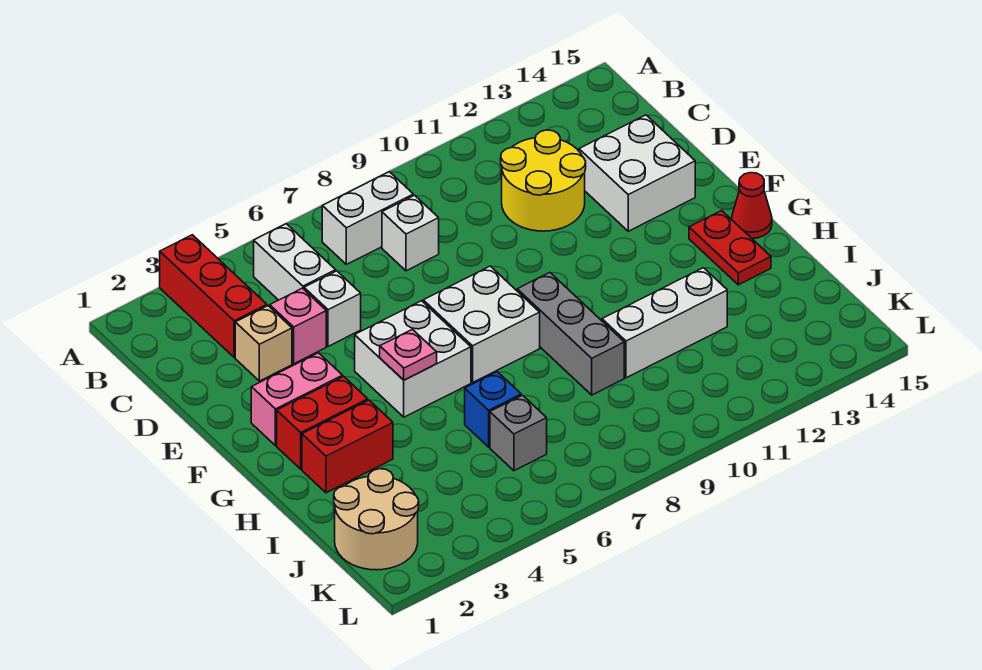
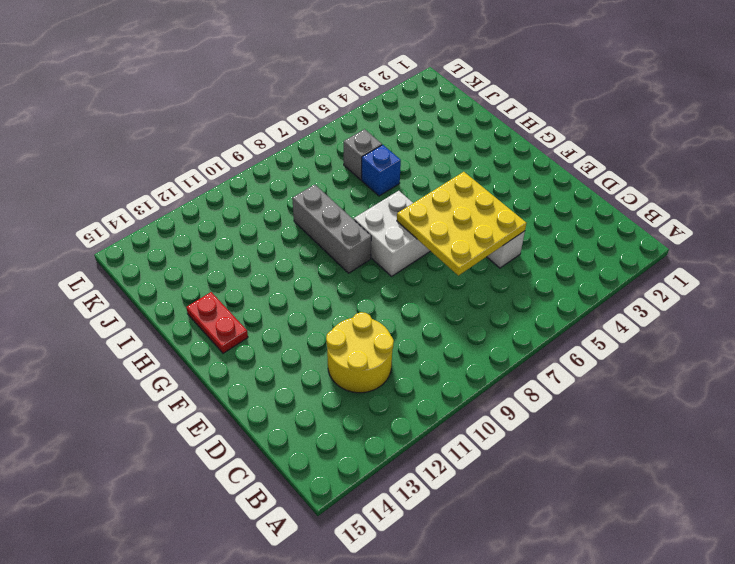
yellow plate D5:F7 level 2 -> none
none -> red brick A3:C3 level 1
none -> white brick B5:C5 level 1
none -> white brick B7:B8 level 1

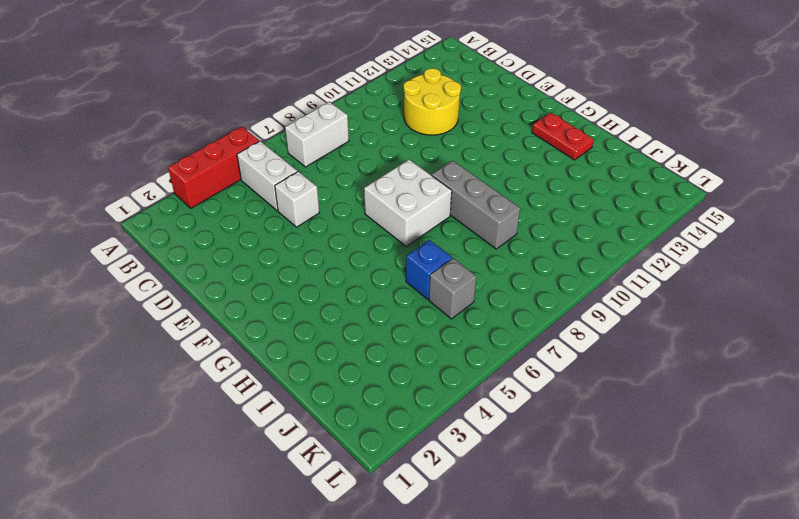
red brick A3:A5 level 1 -> red brick A3:C3 level 1
none -> white brick C8 level 1
none -> tan brick D3 level 1
none -> pink brick D4 level 1

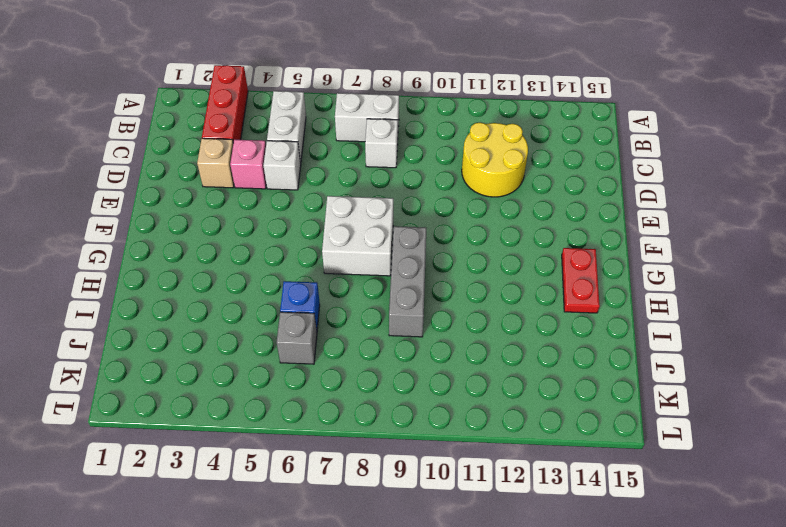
none -> white brick D13:E14 level 1
none -> pink brick F2:F3 level 1
none -> white brick F5:G6 level 1

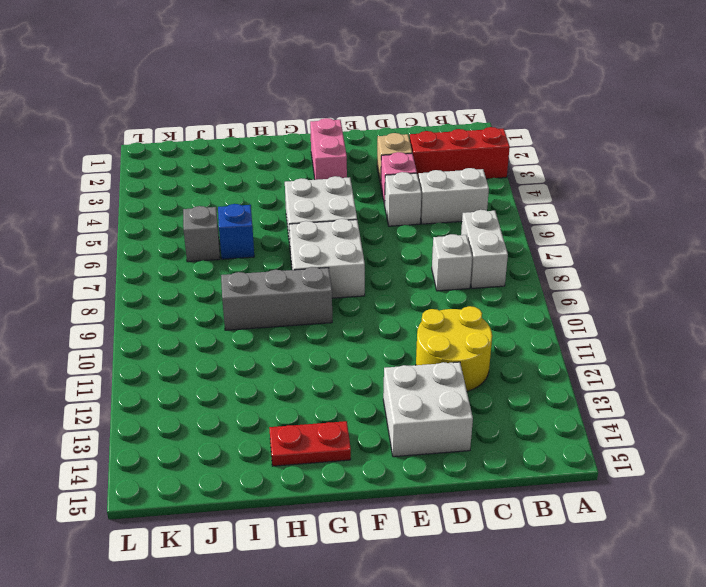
none -> red brick G2:G3 level 1
none -> red cone G15 level 1
none -> red brick H2:H3 level 1

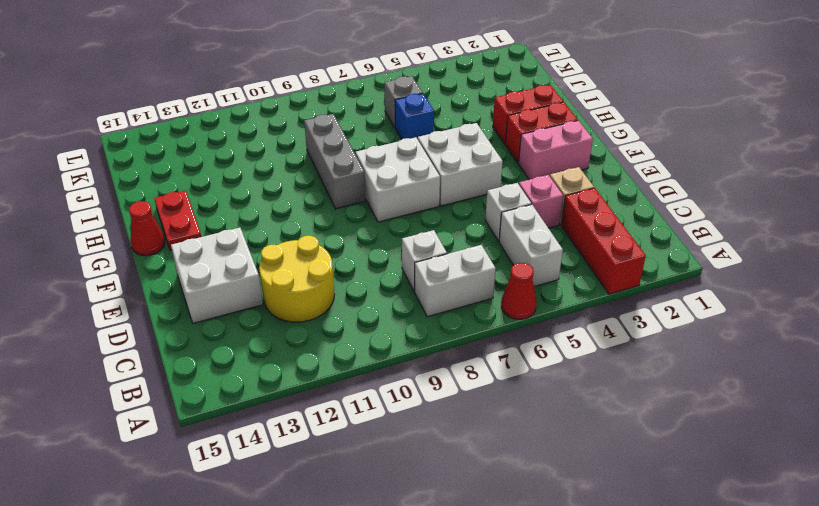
red cone A6 level 1 -> none
none -> white brick I10:I12 level 1
none -> tan round brick J1:K2 level 1
none -> pink plate G5 level 2

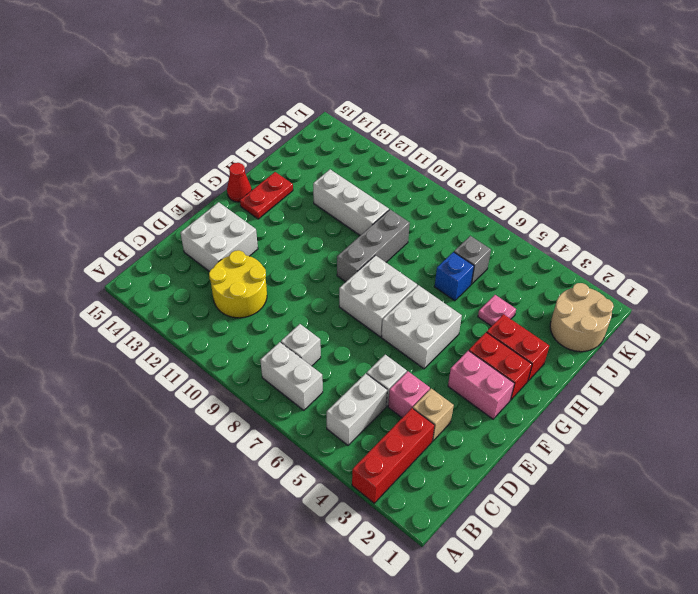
pink plate I4 level 1 -> pink plate G5 level 2

